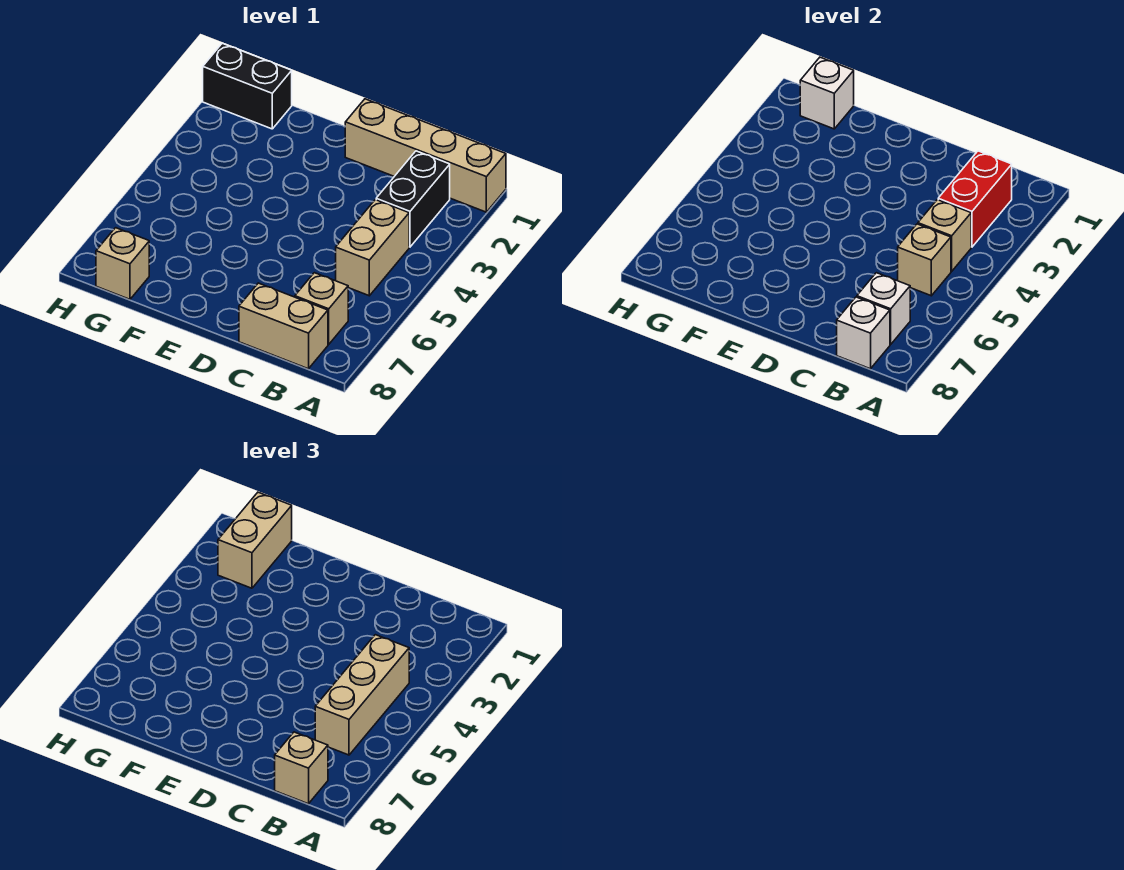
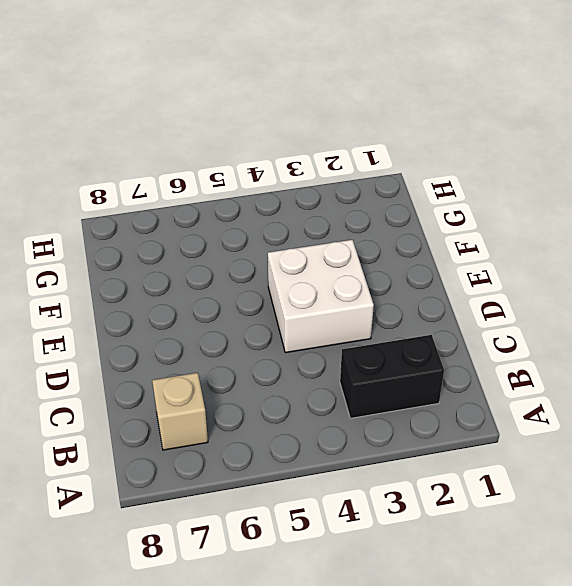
white brick D3:E4 level 1 -> none
none -> tan brick A1:D1 level 1
none -> tan brick B4:B5 level 1
none -> tan brick B8:C8 level 1

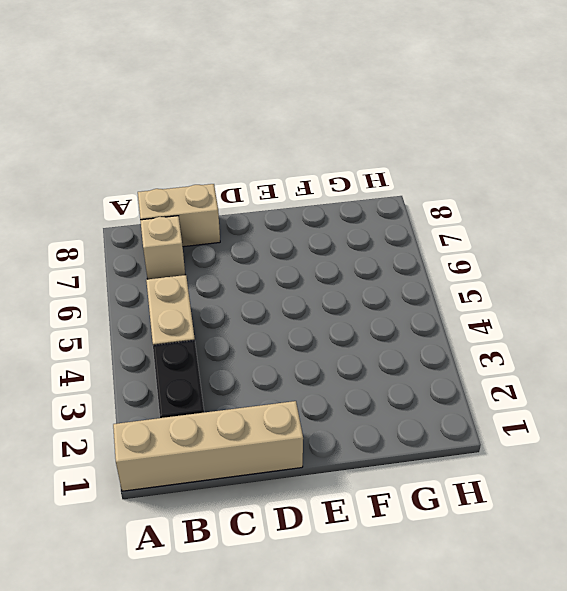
none -> black brick G1:H1 level 1
none -> tan brick G8 level 1
none -> red brick B2:B3 level 2

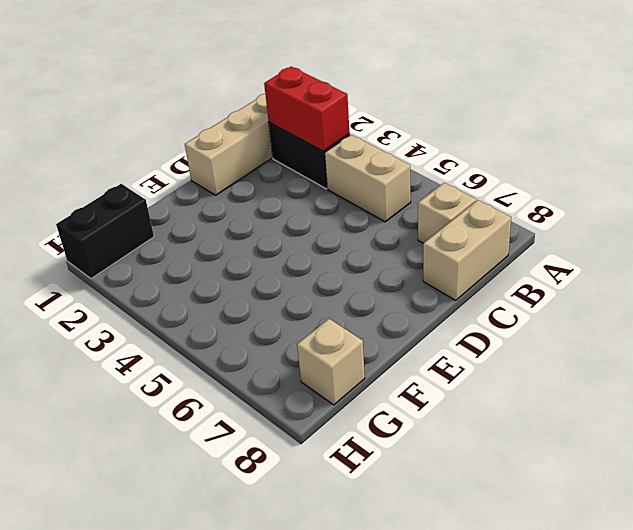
none -> tan brick B4 level 2
none -> tan brick B5 level 2
none -> white brick B7 level 2

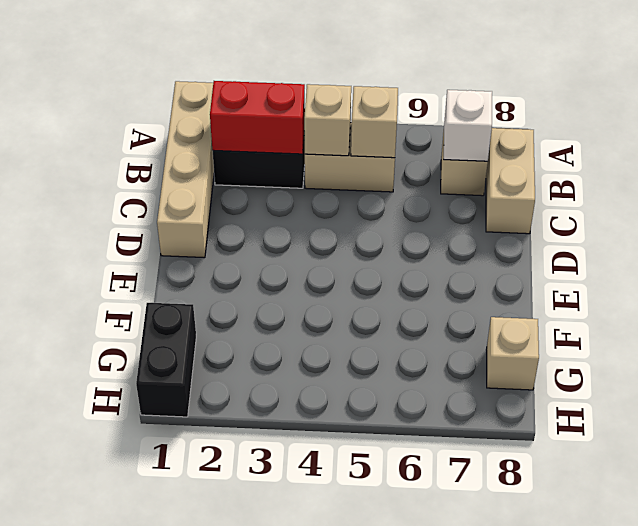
none -> white brick B8 level 2
none -> white brick G1 level 2
none -> tan brick B4:B6 level 3

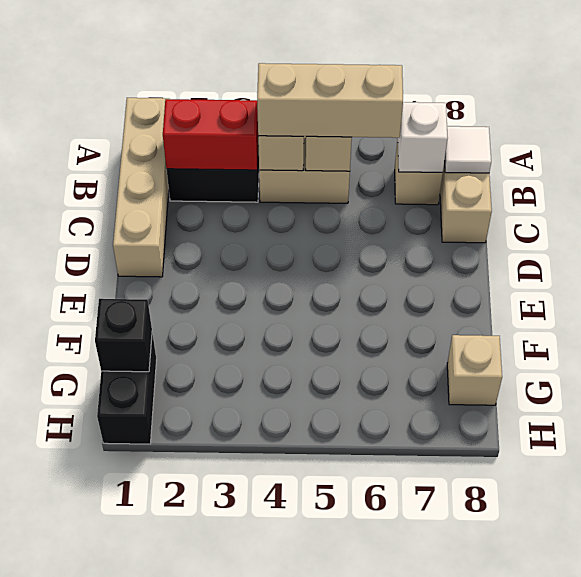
white tile B8 level 2 -> white brick B8 level 2
black brick G1 level 2 -> white brick G1 level 2
none -> tan brick B8 level 3
none -> tan brick G1:G2 level 3

